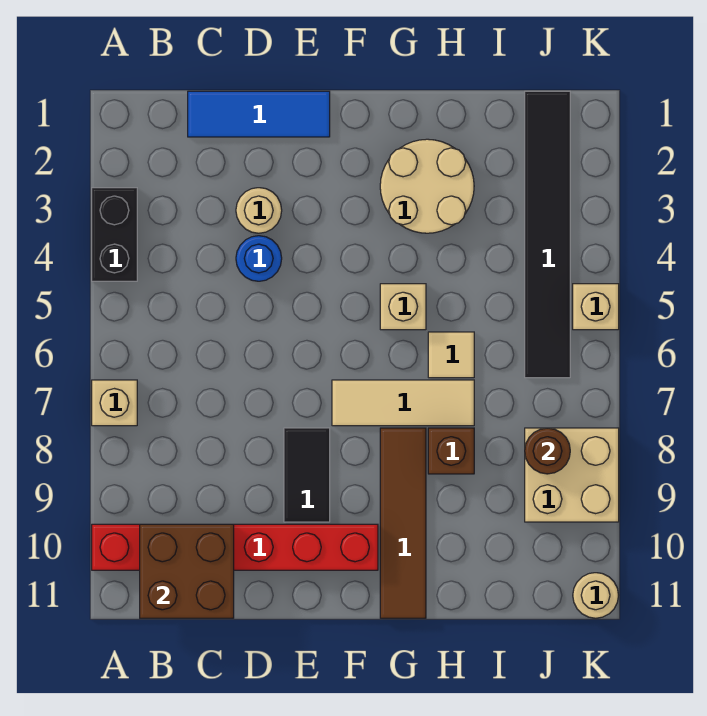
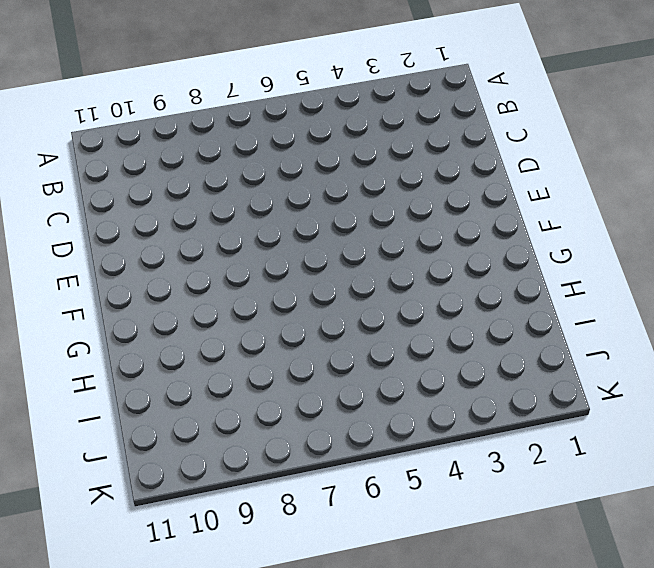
none -> black brick A3:A4 level 1
none -> tan brick A7 level 1
none -> red brick A10:F10 level 1

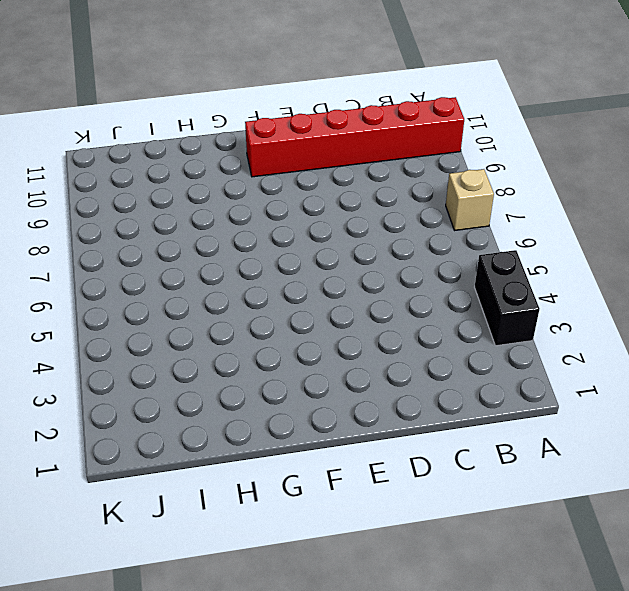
none -> blue tile C1:E1 level 1
none -> tan round brick D3 level 1
none -> blue round brick D4 level 1

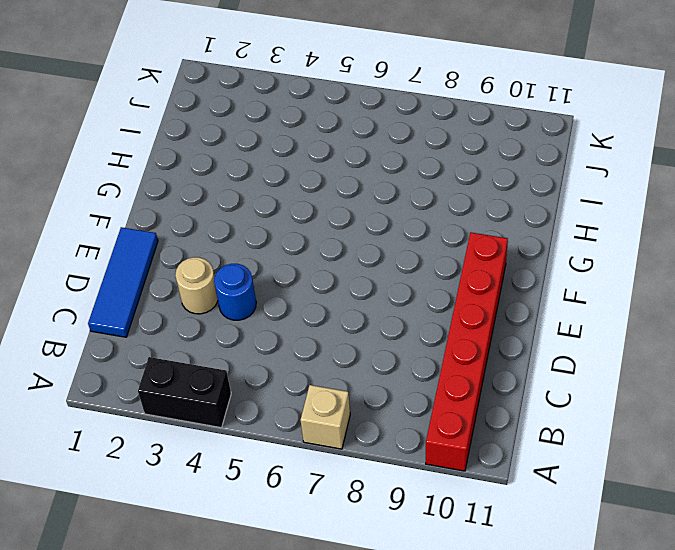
none -> black tile E8:E9 level 1
none -> tan tile F7:H7 level 1
none -> tan round brick G2:H3 level 1

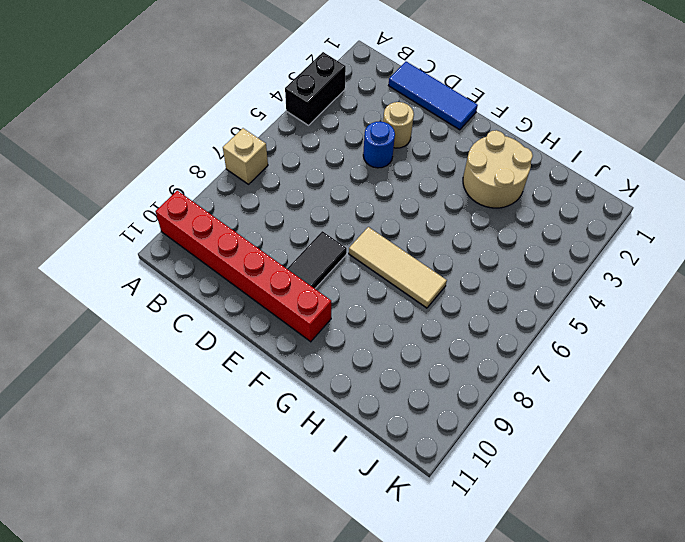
none -> tan brick G5 level 1
none -> brown tile G8:G11 level 1
none -> tan tile H6 level 1

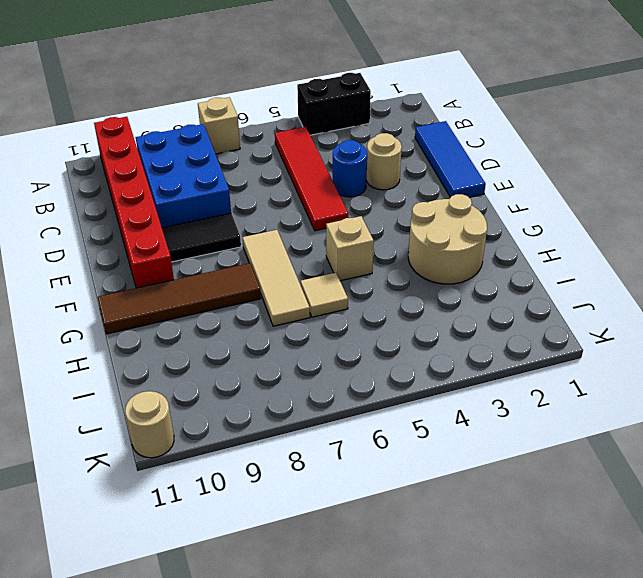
red tile B5:E5 level 1 -> none
blue brick B8:D9 level 1 -> none
none -> brown brick H8 level 1
none -> black tile J1:J6 level 1
none -> tan brick J8:K9 level 1

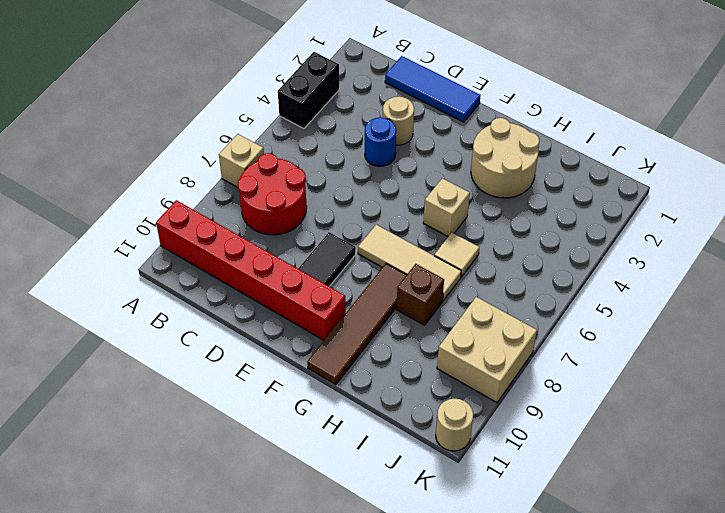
red round brick B7:C8 level 1 -> none
none -> black tile J1:J6 level 1
none -> tan brick K5 level 1
none -> brown brick B10:C11 level 2

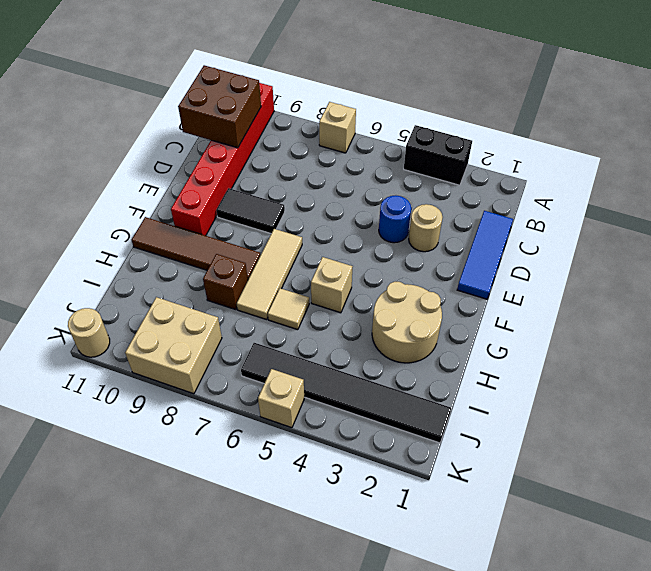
none -> brown round brick J8 level 2

